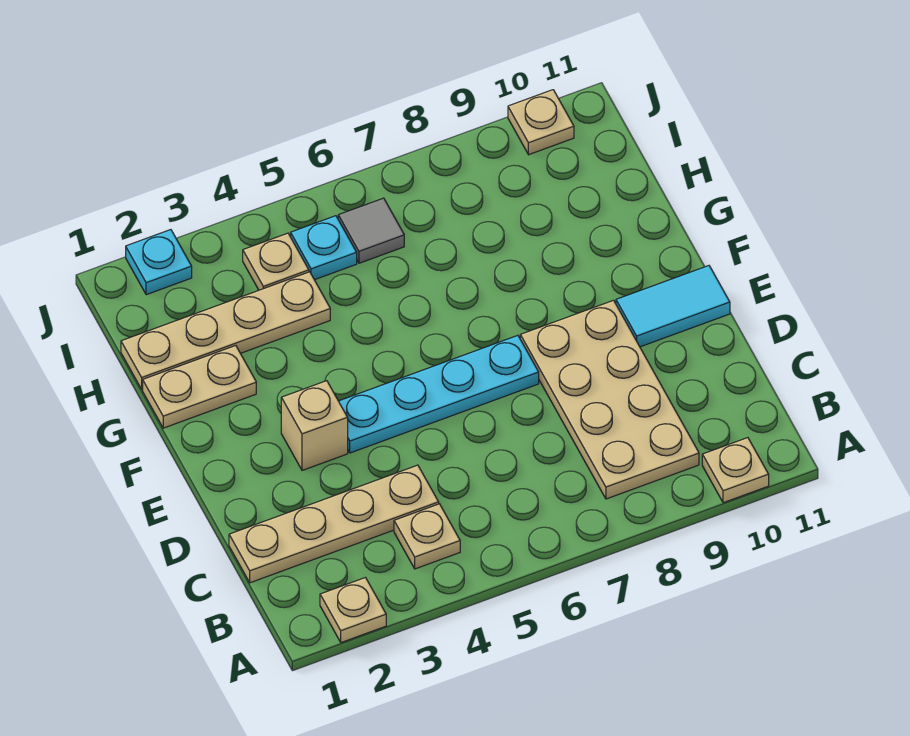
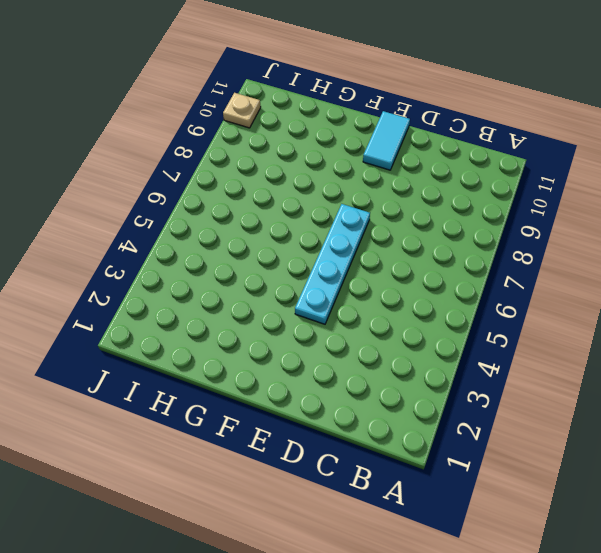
none -> tan plate A2 level 1
none -> tan plate A10 level 1
none -> tan plate B4 level 1

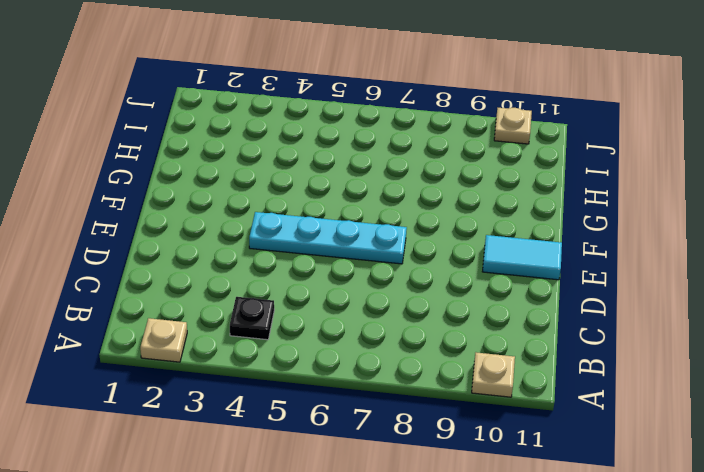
black plate B4 level 1 -> tan plate B4 level 1
none -> tan plate B8:E9 level 1
none -> tan plate C1:C4 level 1
none -> tan brick E3 level 1

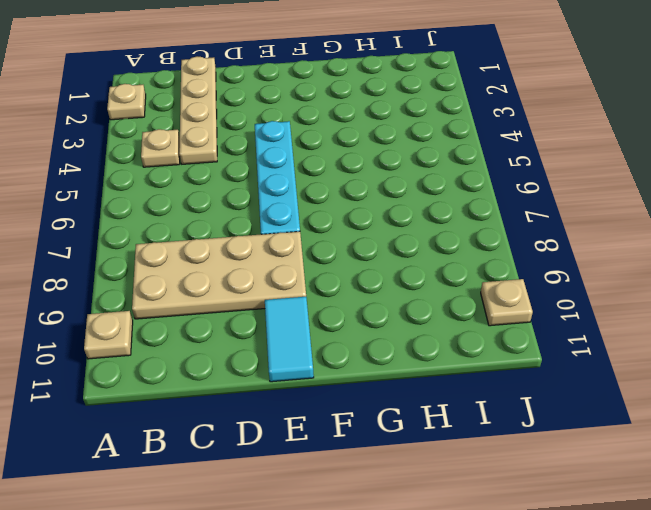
none -> tan brick E3 level 1
none -> tan plate G1:G2 level 1
none -> tan plate H1:H4 level 1

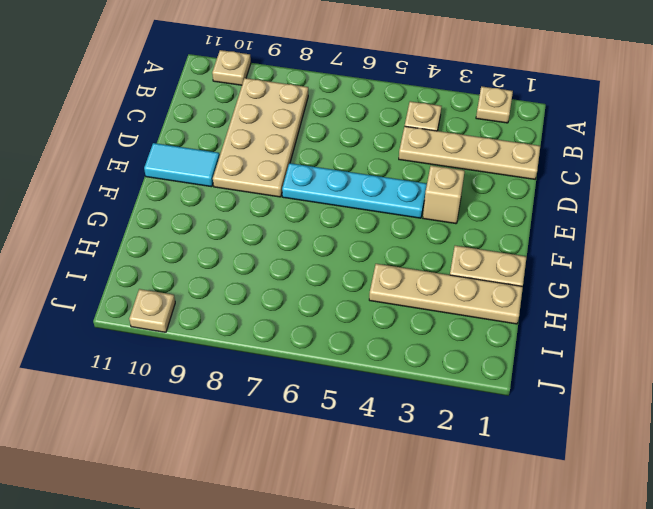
none -> tan plate I4 level 1
none -> cyan plate I5 level 1
none -> grey tile I6 level 1

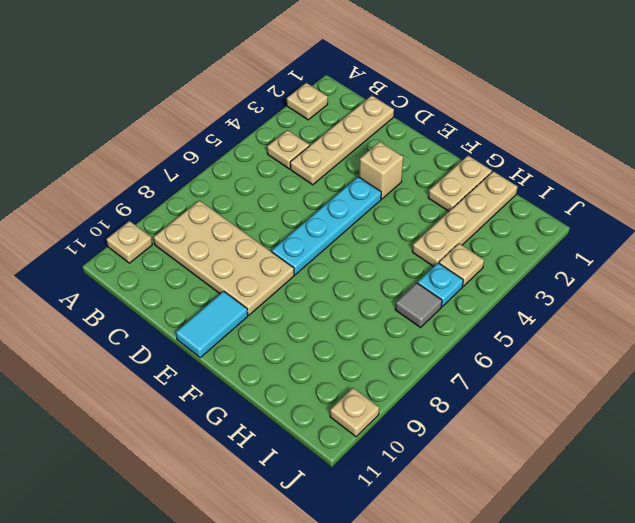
none -> cyan plate J2 level 1

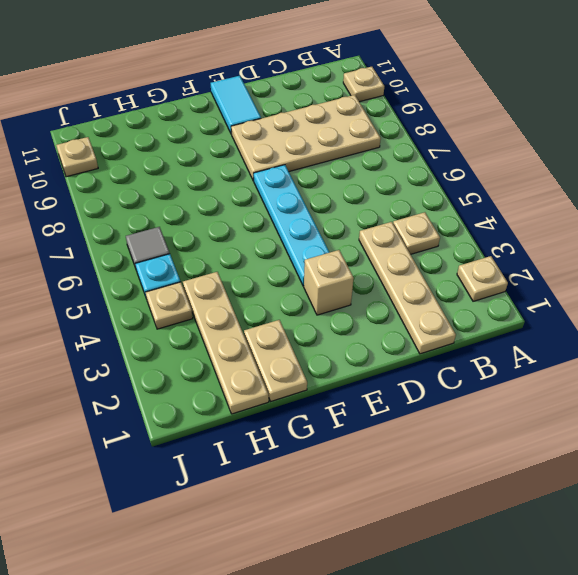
none -> cyan plate J2 level 1

